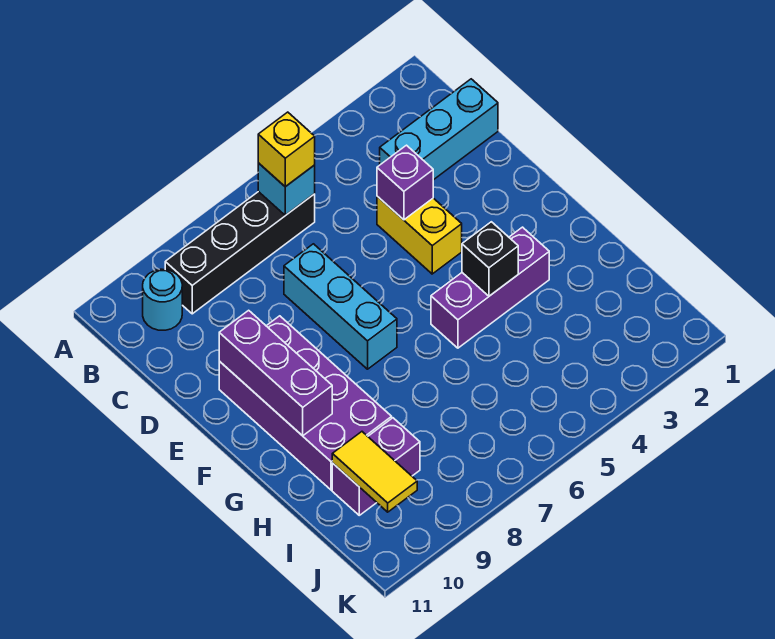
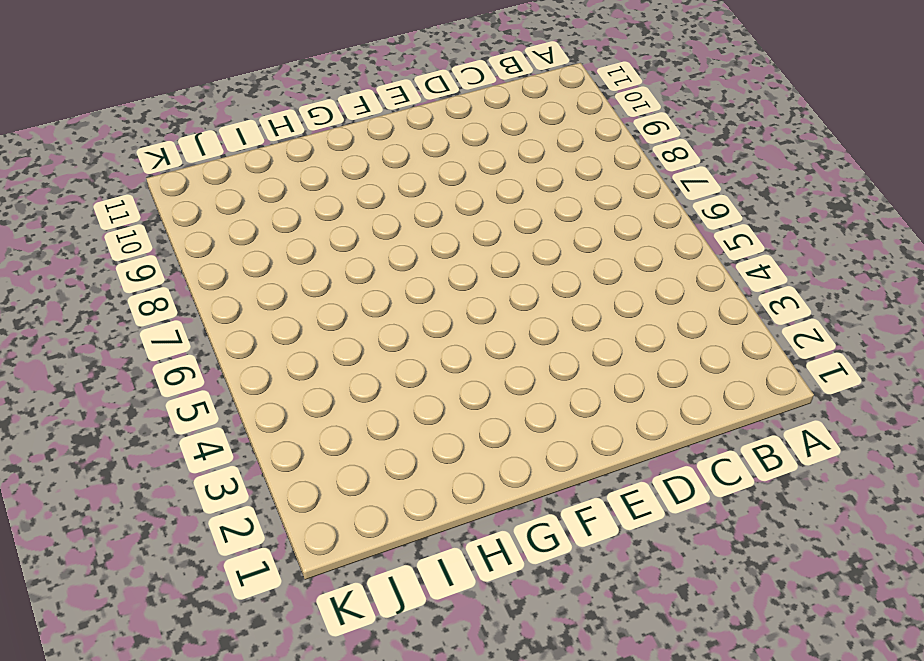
none -> black brick B6:B9 level 1
none -> cyan round brick B10 level 1
none -> cyan brick C1:C3 level 1

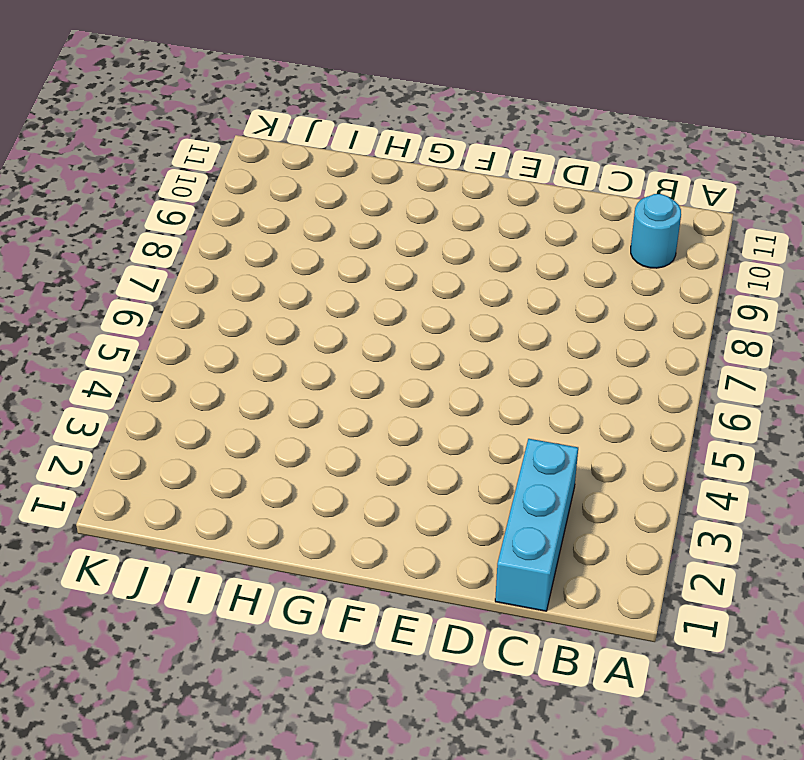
none -> black brick B6:B9 level 1
none -> yellow brick D4:E4 level 1
none -> cyan brick D7:F7 level 1

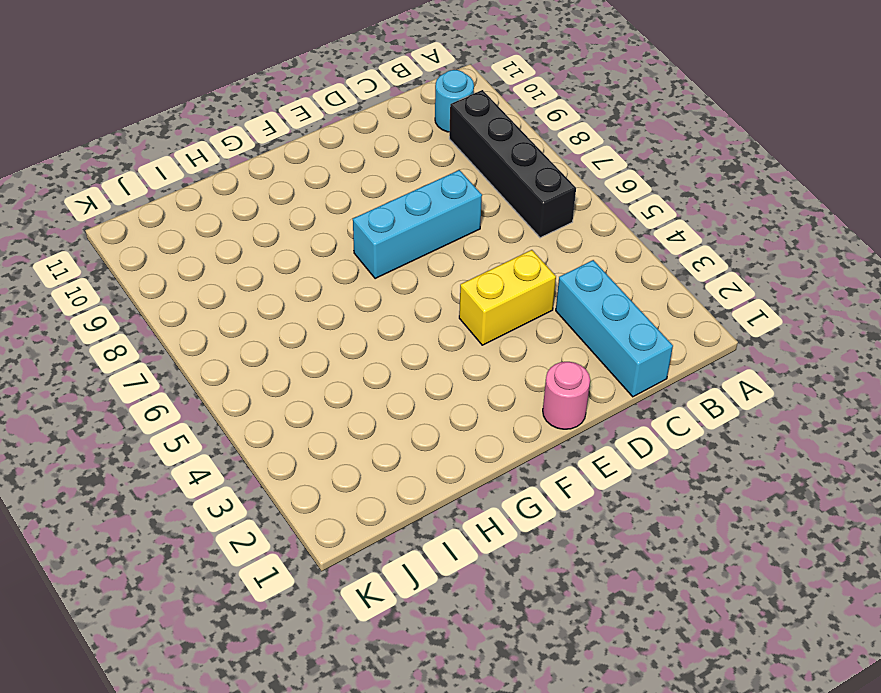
pink round brick E1 level 1 -> none
none -> purple brick E9:H10 level 1
none -> purple brick G3:G5 level 1
none -> purple brick I9:I10 level 1

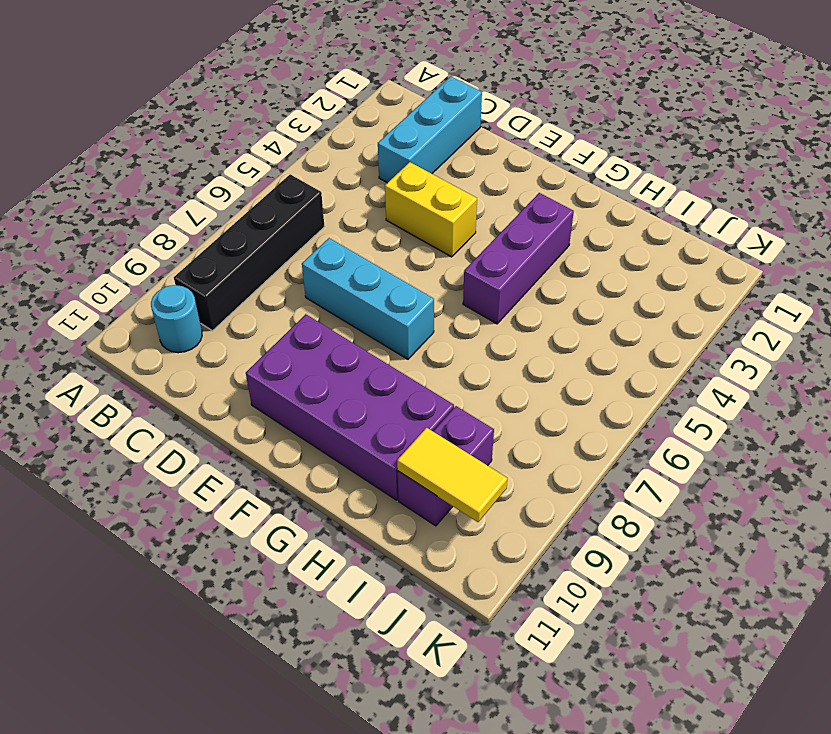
none -> cyan brick B6 level 2
none -> purple brick D4 level 2
none -> purple brick E10:G10 level 2

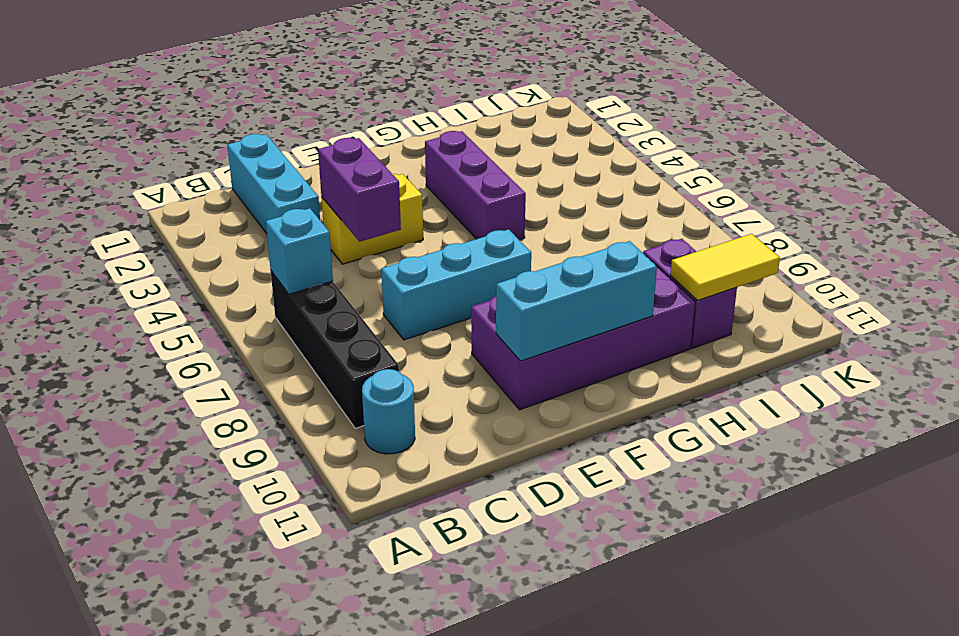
purple brick D4:D5 level 2 -> purple brick D4 level 2
cyan brick E10:G10 level 2 -> purple brick E10:G10 level 2
none -> black brick G4 level 2
none -> yellow brick B6 level 3

